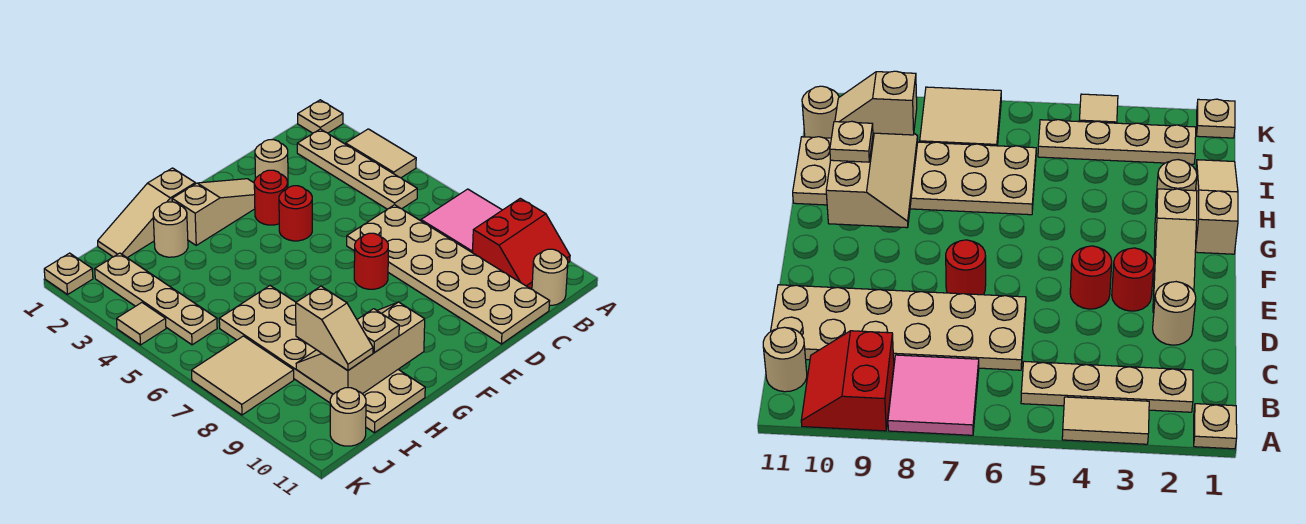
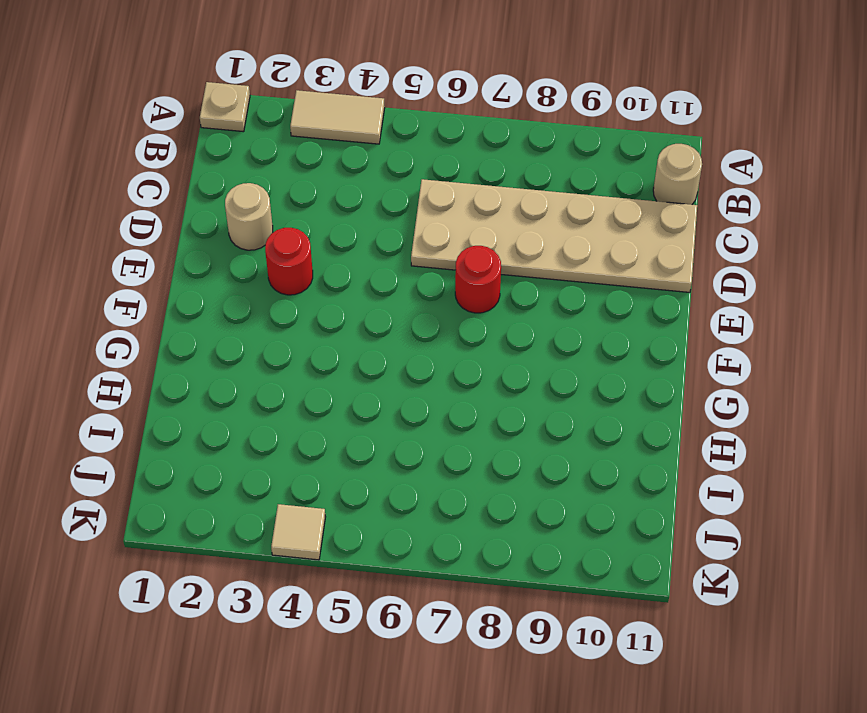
none -> pink tile A7:B8 level 1
none -> red slope A9:B10 level 1 top 9
none -> tan plate B2:B5 level 1

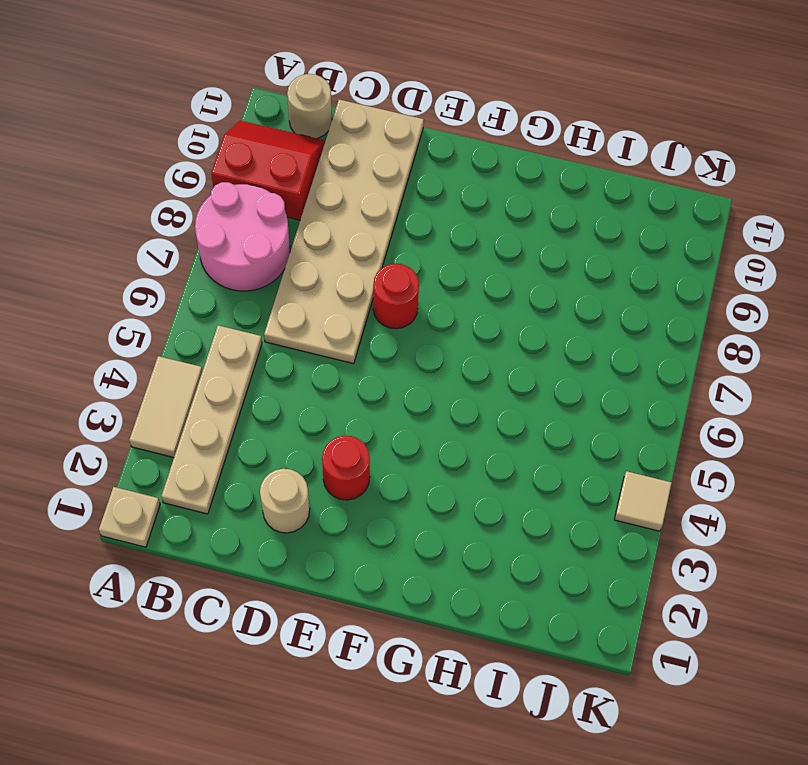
pink round brick A7:B8 level 1 -> pink tile A7:B8 level 1
none -> tan slope E2:G2 level 1 top G
none -> red round brick E4 level 1
none -> tan slope G1:I1 level 1 top G

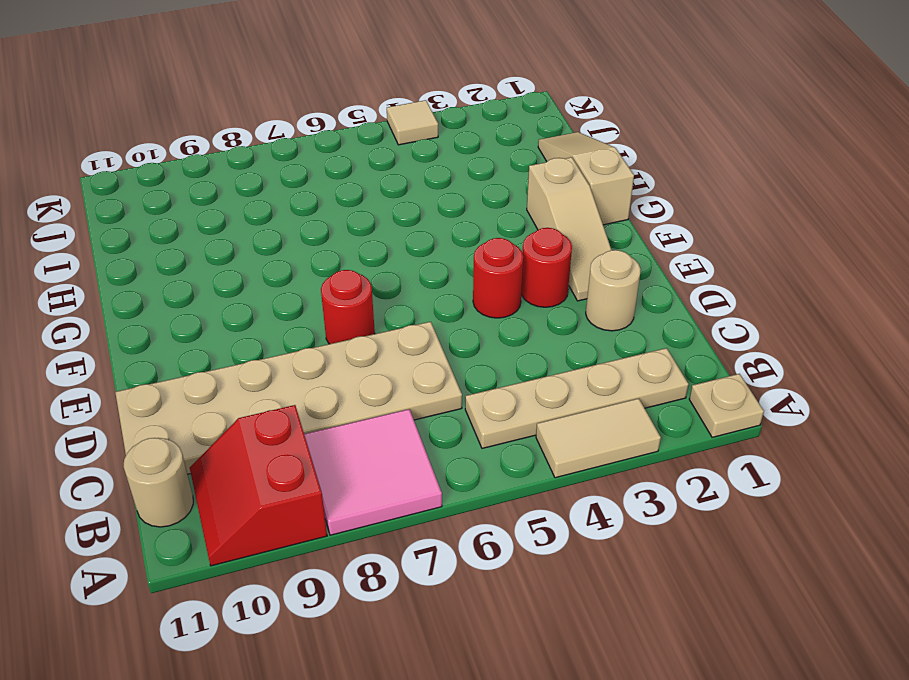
none -> tan round brick H2 level 1
none -> tan plate H6:I11 level 1
none -> tan plate J2:J5 level 1

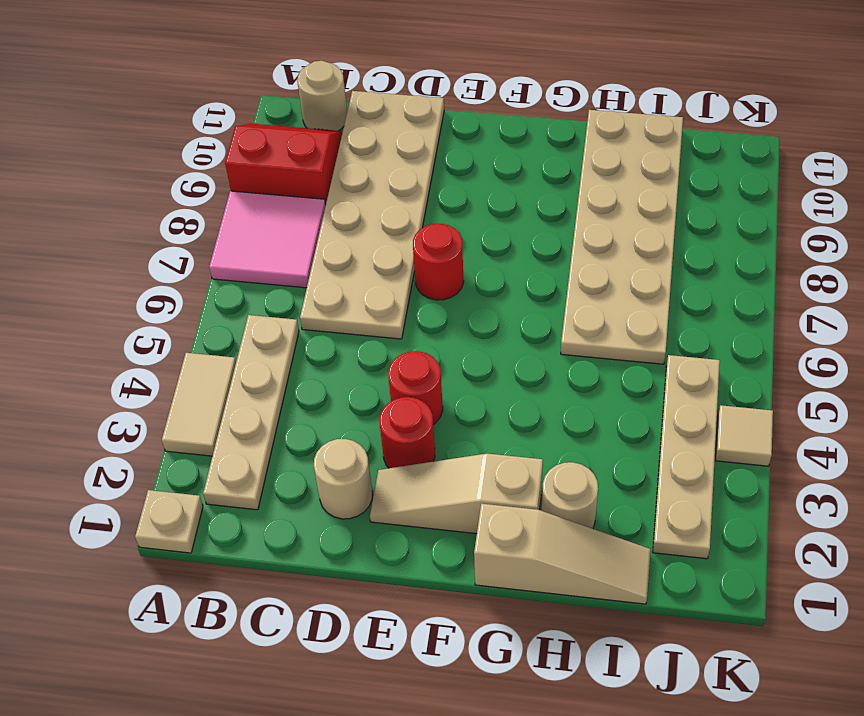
none -> tan tile J7:K8 level 1
none -> tan round brick J11 level 1
none -> tan plate K1 level 1

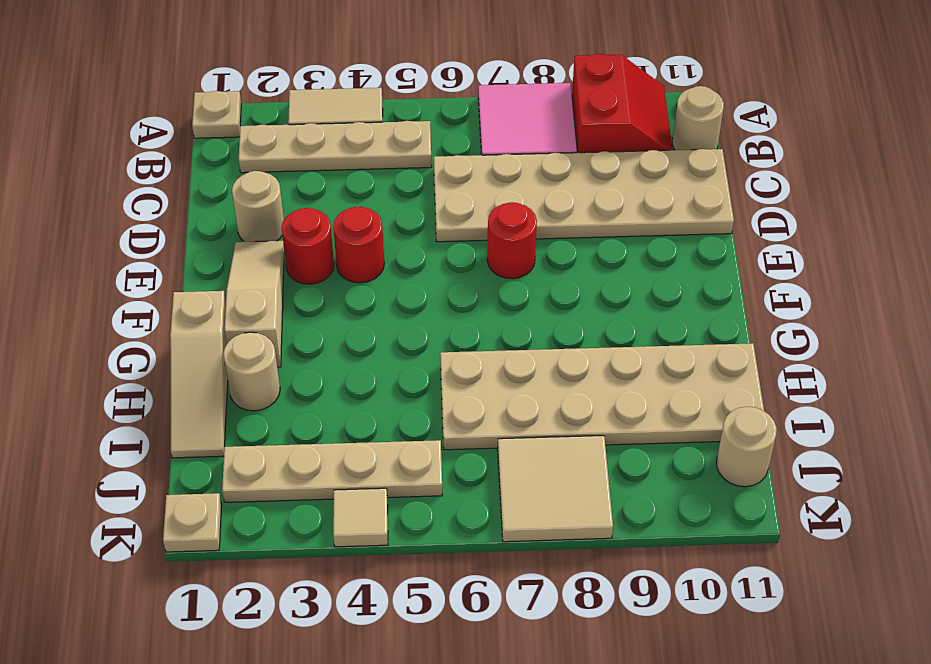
none -> tan slope G9:I10 level 2 top 10
none -> tan plate H10 level 3
none -> tan slope I9:I10 level 3 top 9

